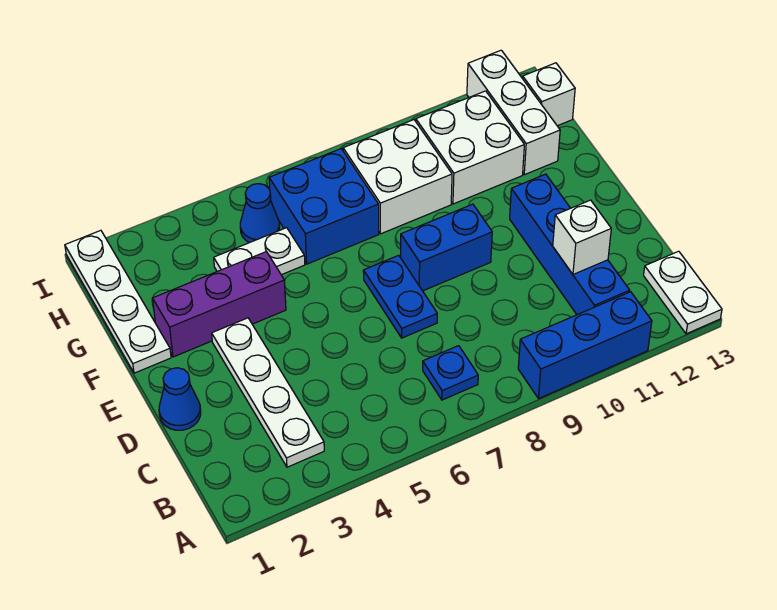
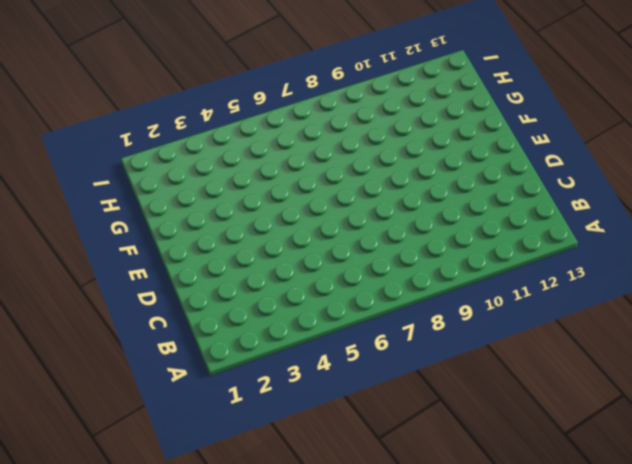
none -> blue brick A9:A11 level 1
none -> white plate A13:B13 level 1
none -> white plate B3:E3 level 1

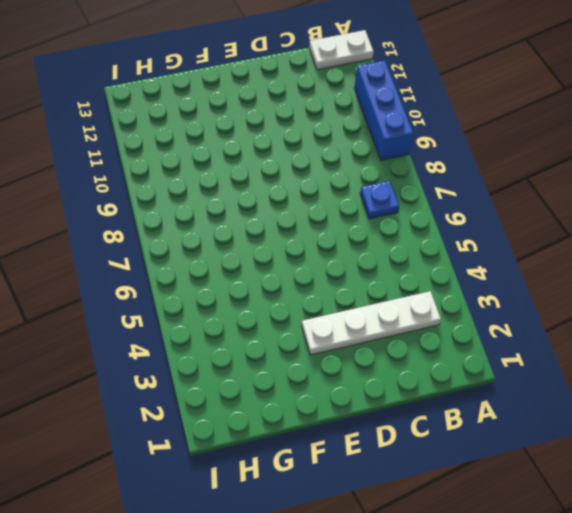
none -> blue brick B11:E11 level 1
none -> blue cone D1 level 1
none -> blue plate D7:E7 level 1

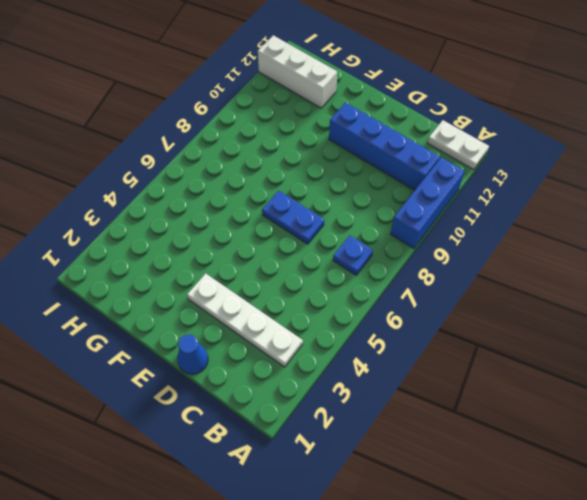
none -> blue brick E8:E9 level 1
none -> white plate F1:I1 level 1
none -> purple brick F2:F4 level 1

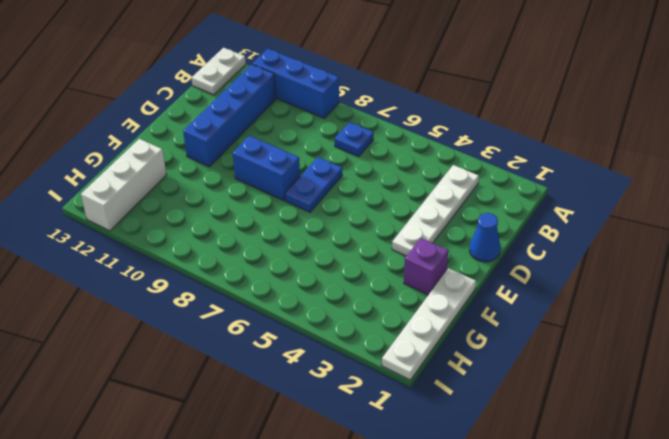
purple brick F2 level 1 -> purple brick F2:F4 level 1
none -> white plate G4:G5 level 1
none -> blue brick G6:H7 level 1
none -> white brick G8:H9 level 1

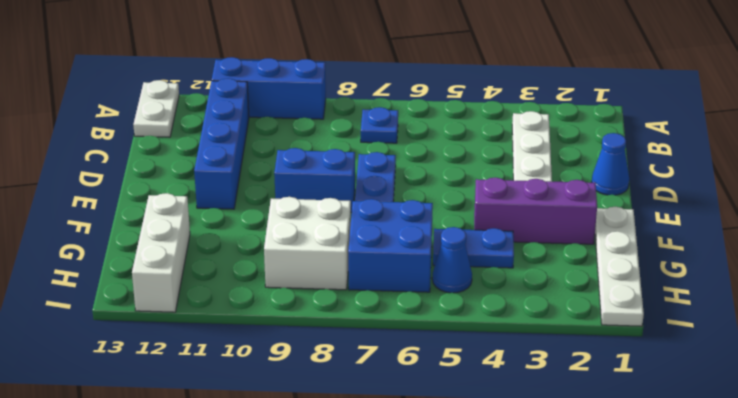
blue plate G4:G5 level 1 -> white plate G4:G5 level 1
none -> white brick G10:H11 level 1
none -> white brick H13 level 1
none -> white brick C11 level 2

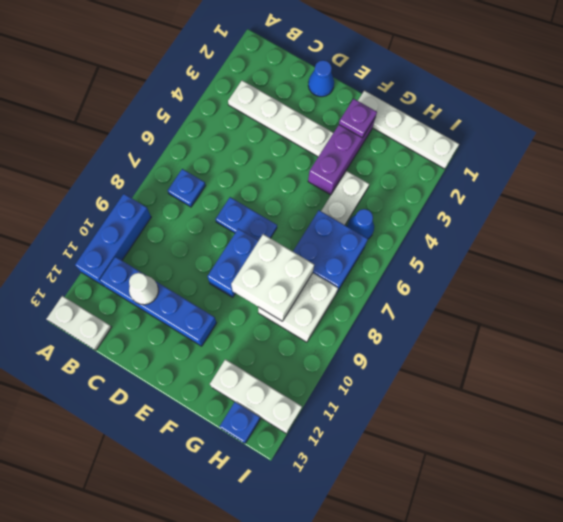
white cone C11 level 2 -> white brick C11 level 2
purple plate F2 level 2 -> none
white brick F8:G9 level 2 -> white brick G10:H11 level 1
blue brick H13 level 1 -> white brick H13 level 1

